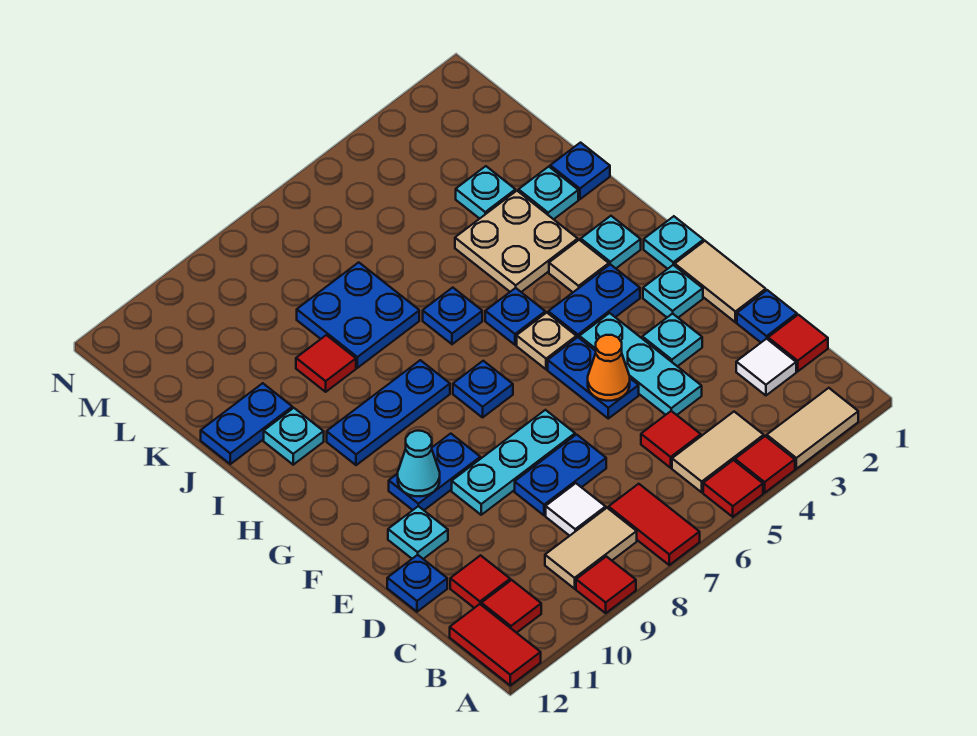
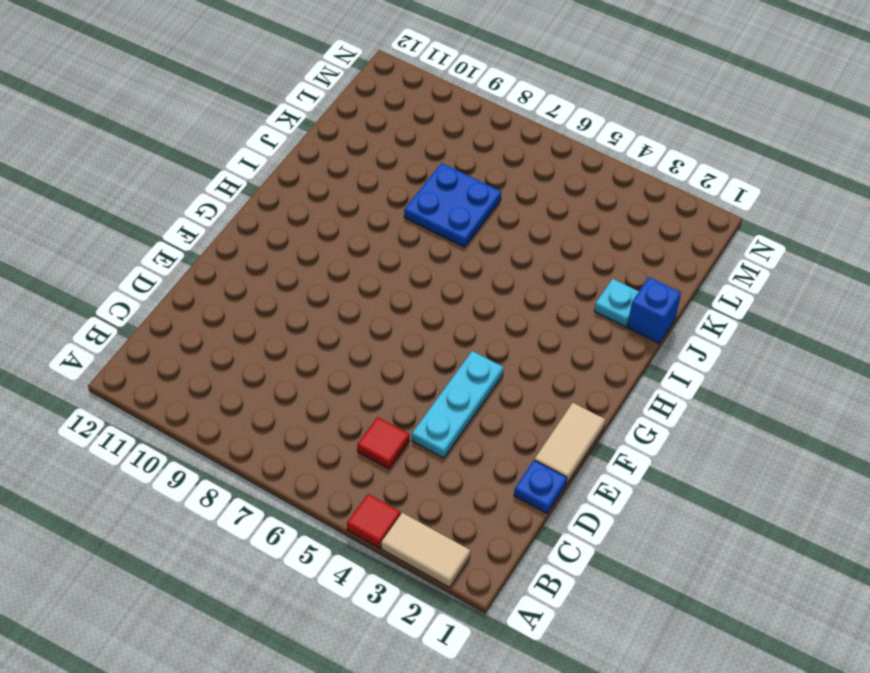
blue brick J1 level 1 -> blue plate J1 level 1
none -> red tile A5 level 1
none -> red tile A7:B7 level 1
none -> red tile A9 level 1
none -> red tile A12:B12 level 1

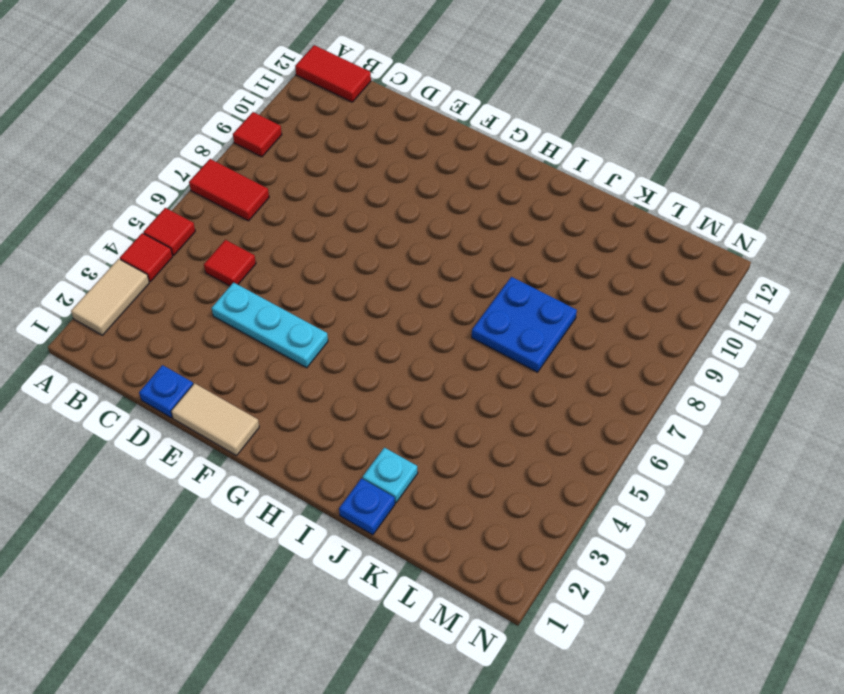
none -> tan tile B4:B5 level 1
none -> tan tile B8:B9 level 1
none -> red tile B11 level 1
none -> red tile C1 level 1

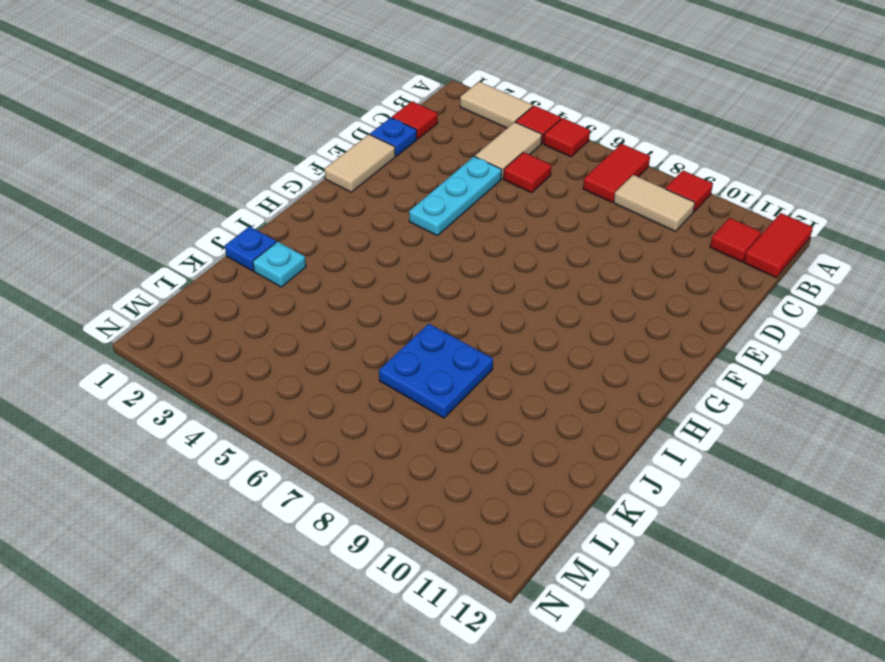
tan tile B4:C4 level 1 -> tan tile B4:B5 level 1
none -> white tile C2 level 1
none -> white tile C8 level 1
none -> red tile C11 level 1
none -> blue plate D7:D8 level 1

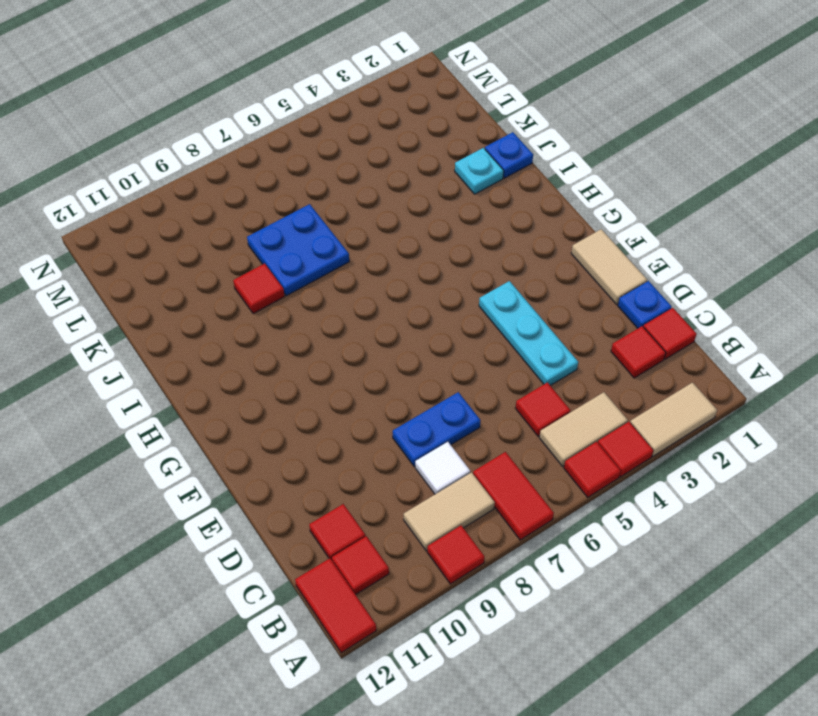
red tile C2 level 1 -> white tile C2 level 1
none -> blue plate D12 level 1
none -> cyan plate E3 level 1
none -> blue plate E5:F5 level 1
none -> cyan plate E7:E9 level 1

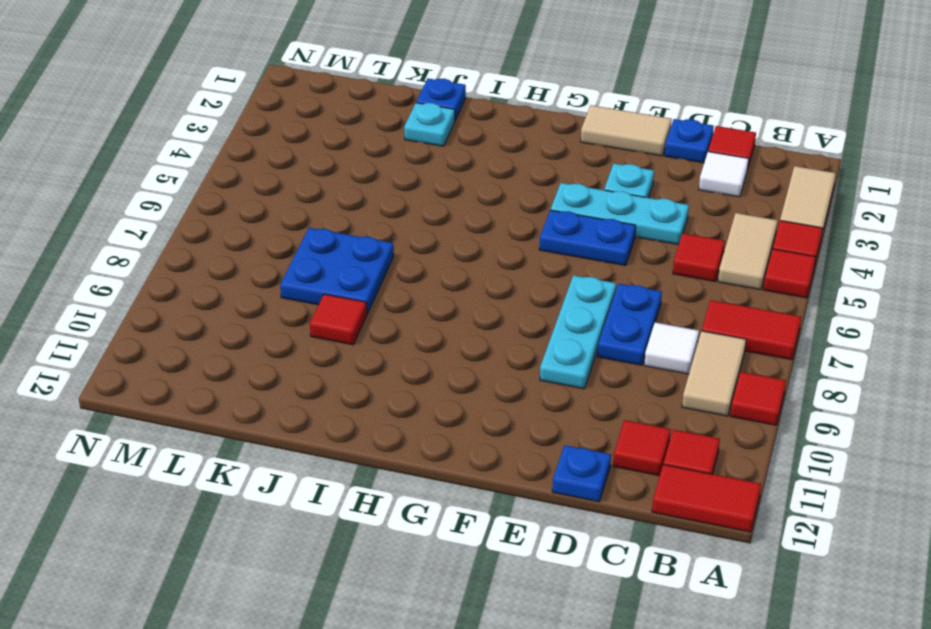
none -> cyan plate E11 level 1
none -> cyan plate F2 level 1
none -> blue plate F9:F10 level 1
none -> cyan plate G1 level 1

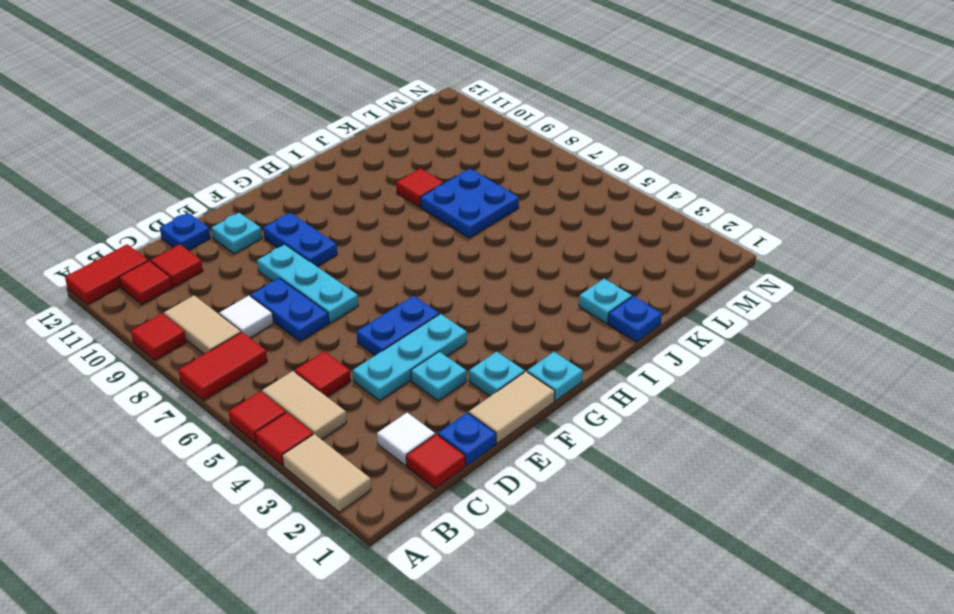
none -> blue plate G3:G4 level 1
none -> tan plate G5 level 1
none -> blue plate G7 level 1
none -> cyan plate H2 level 1

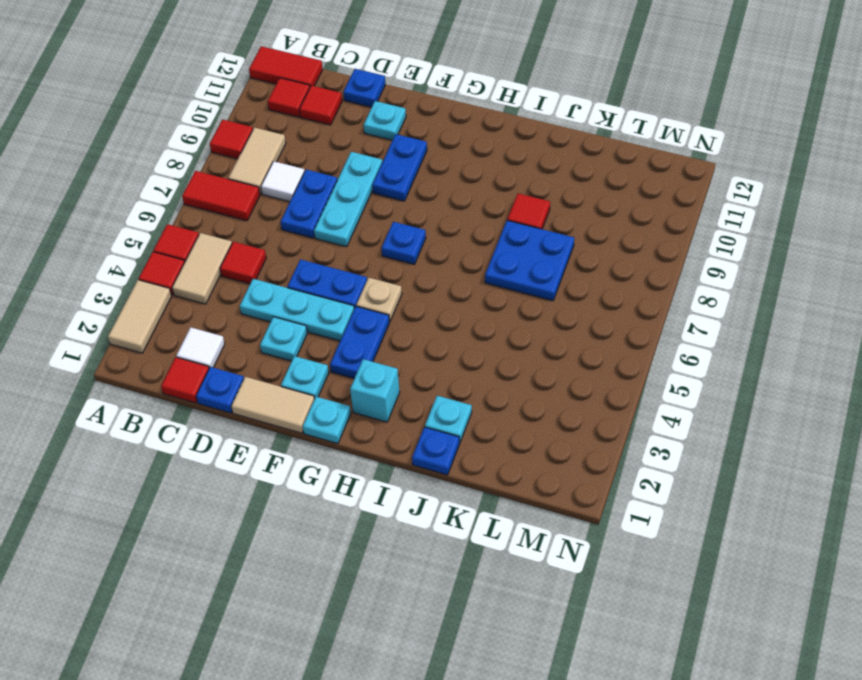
cyan brick H2 level 1 -> cyan plate H2 level 1
none -> tan tile H3 level 1
none -> blue plate H5 level 1
none -> blue plate H8:H10 level 1
none -> tan plate I3:J4 level 1

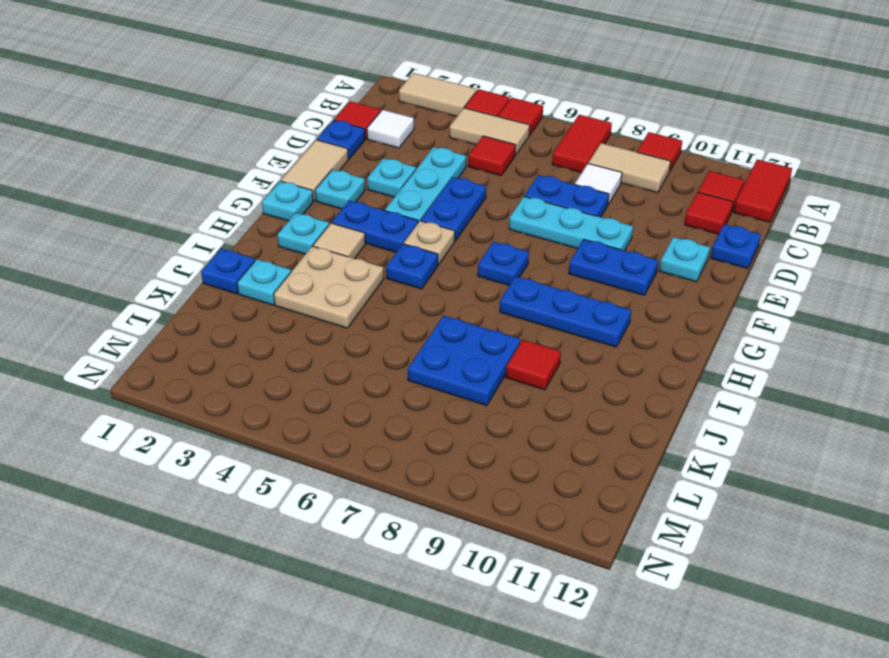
none -> blue plate I6 level 1
none -> cyan plate I11 level 1
none -> blue plate J11:J12 level 1
none -> cyan plate K3 level 1

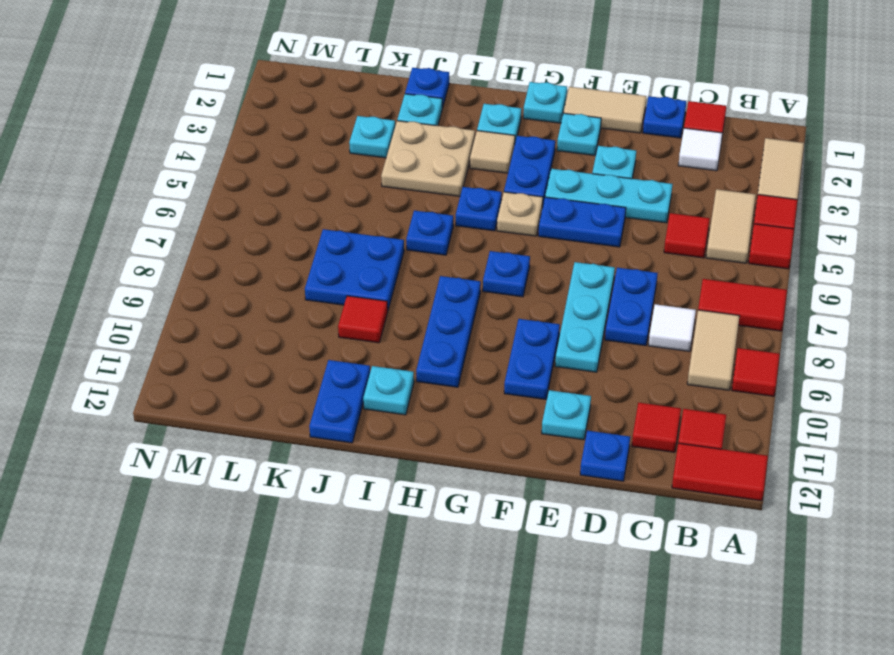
none -> orange cone E5 level 2
none -> cyan cone F10 level 2

